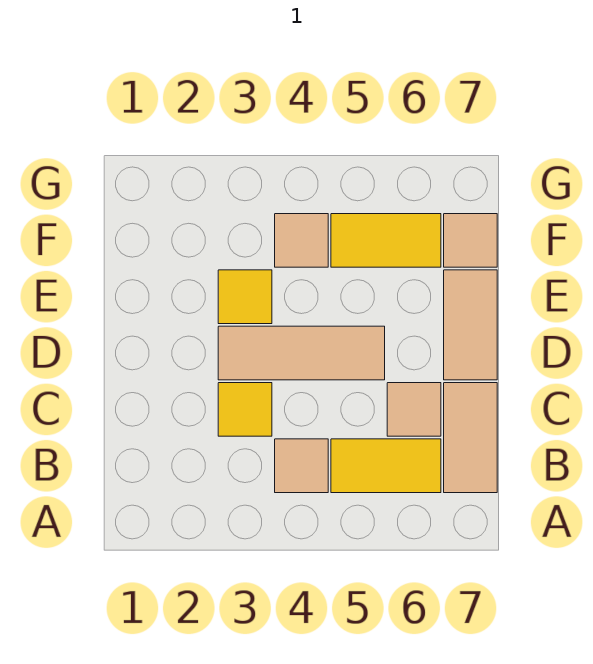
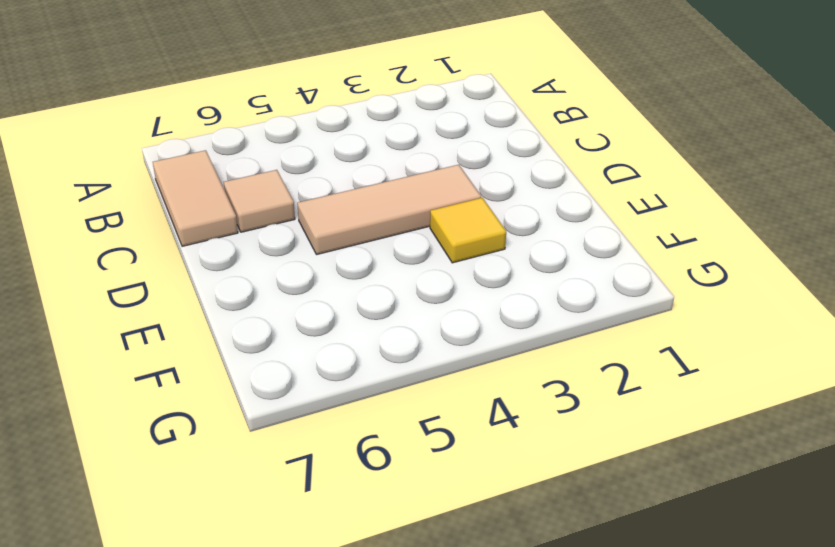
none -> tan tile B4 level 1
none -> yellow tile B5:B6 level 1

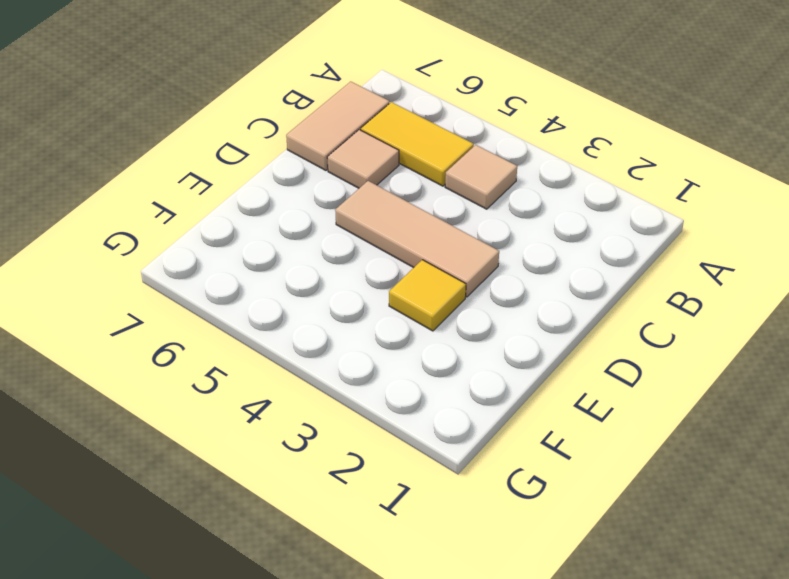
none -> yellow tile C3 level 1
none -> tan tile D7:E7 level 1

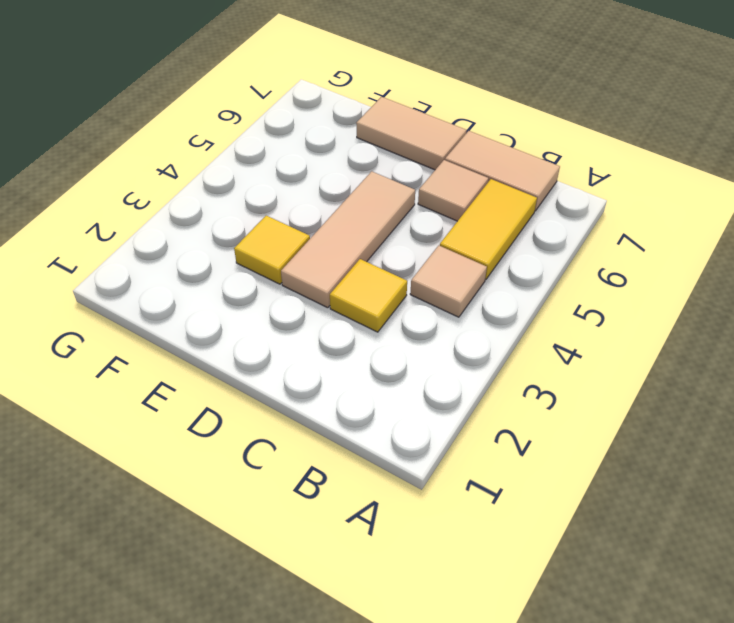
none -> tan tile F4 level 1
none -> yellow tile F5:F6 level 1

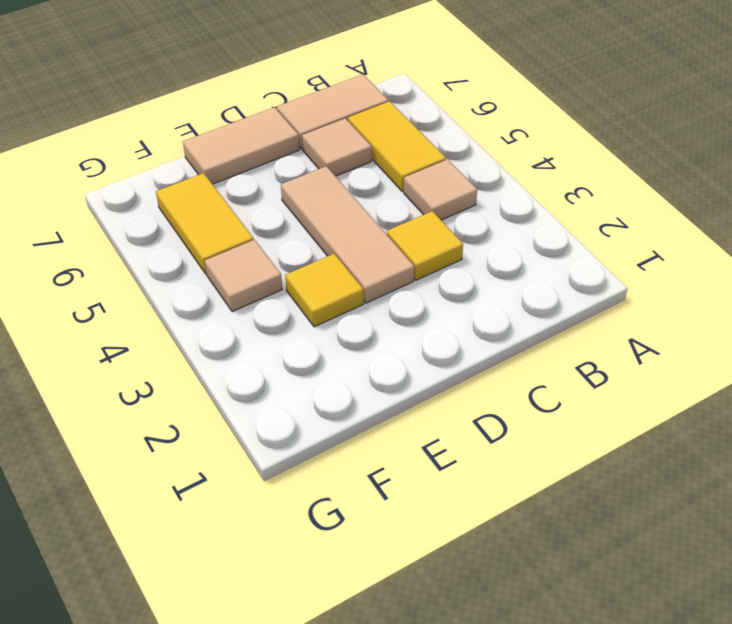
none -> tan tile F7 level 1

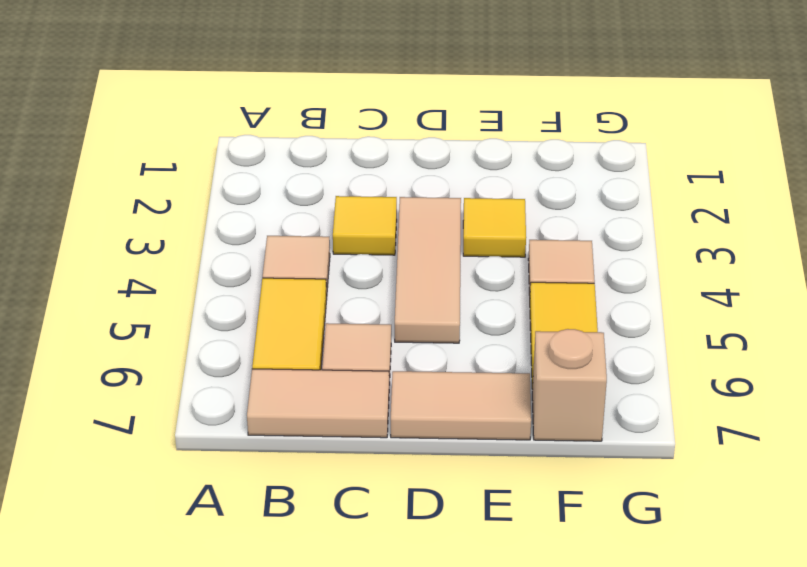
tan brick F7 level 1 -> tan tile F7 level 1

